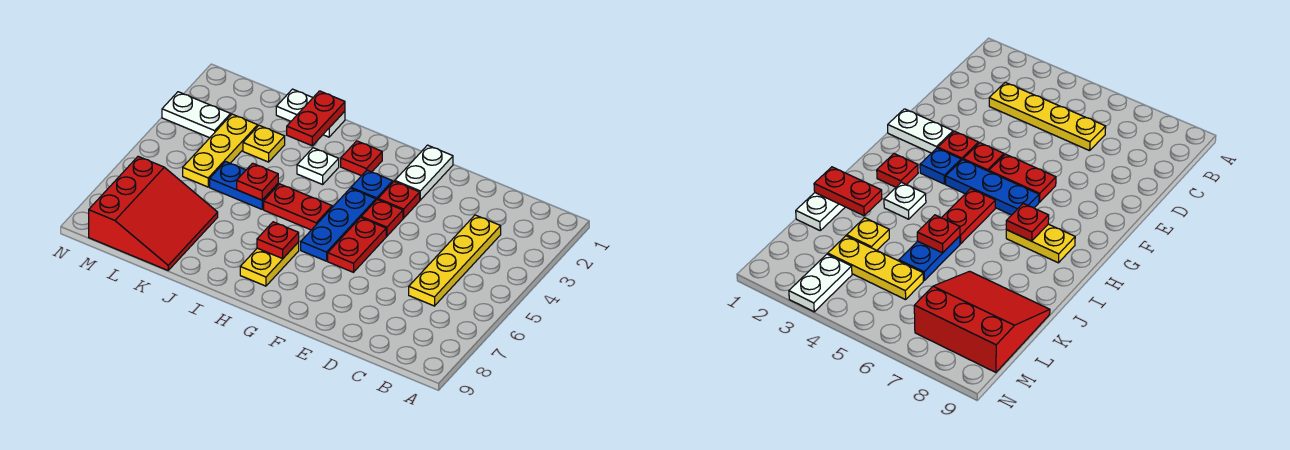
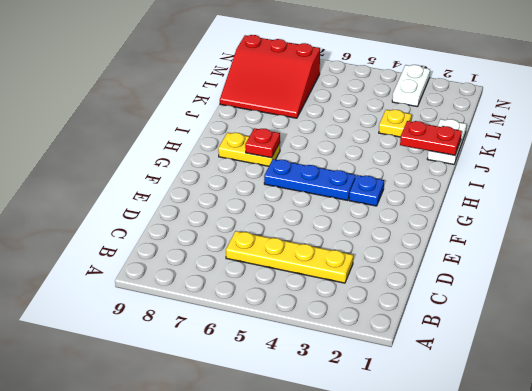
none -> white plate F1:F2 level 1
none -> red plate F3 level 1
none -> red plate F4 level 1

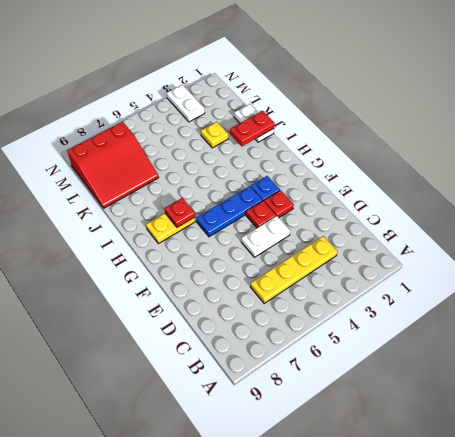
white plate E4:E5 level 1 -> white plate F1:F2 level 1
none -> red plate F5:F6 level 1
none -> red plate H2 level 1
none -> red plate H5:I5 level 1

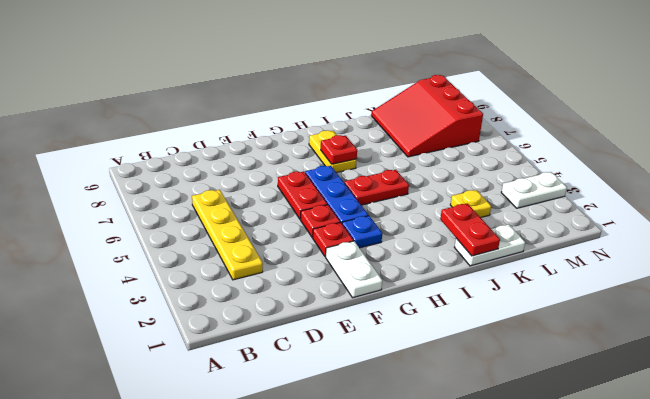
none -> red plate H2 level 1
none -> white plate I3 level 1
none -> blue plate J5:K5 level 1

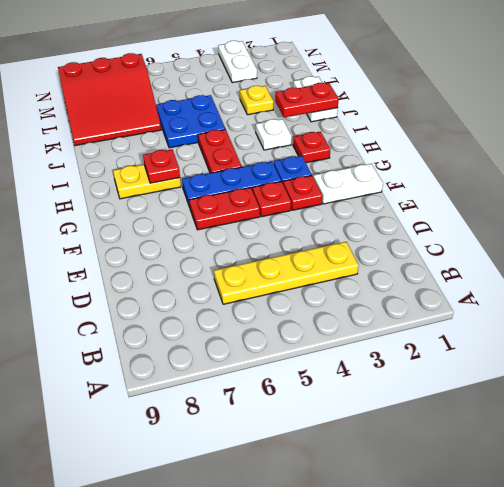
blue plate J5:K6 level 1 -> blue plate J5:K5 level 1
none -> yellow plate L3:L5 level 1
none -> red plate J5 level 2

